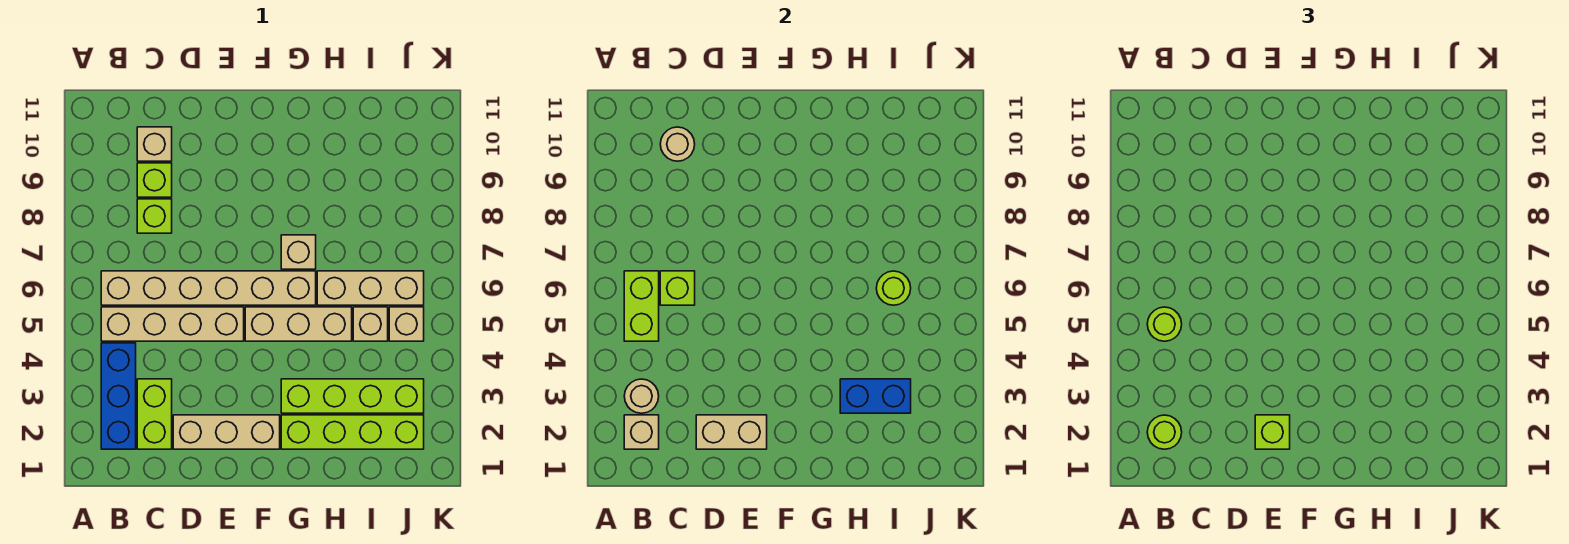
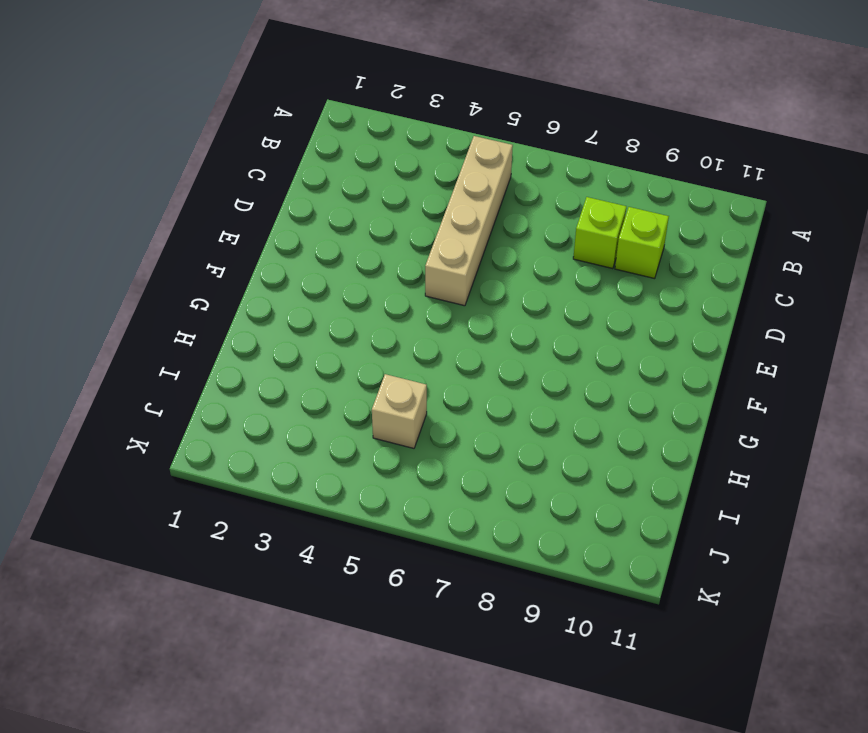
none -> blue brick B2:B4 level 1
none -> tan brick B6:G6 level 1
none -> lime brick C2:C3 level 1

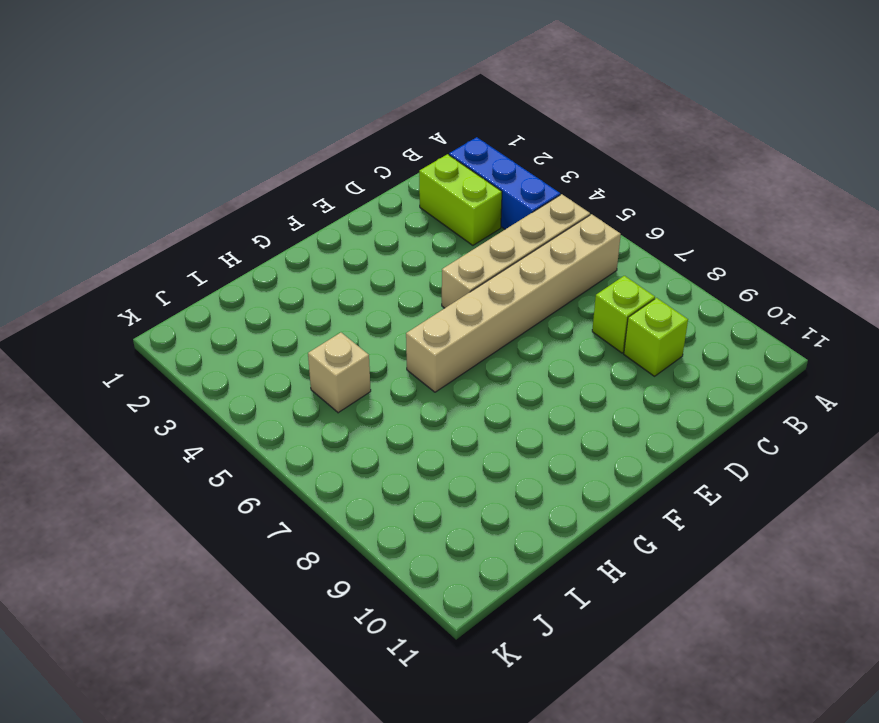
none -> tan brick C10 level 1
none -> tan brick D2:F2 level 1
none -> tan brick F5:H5 level 1

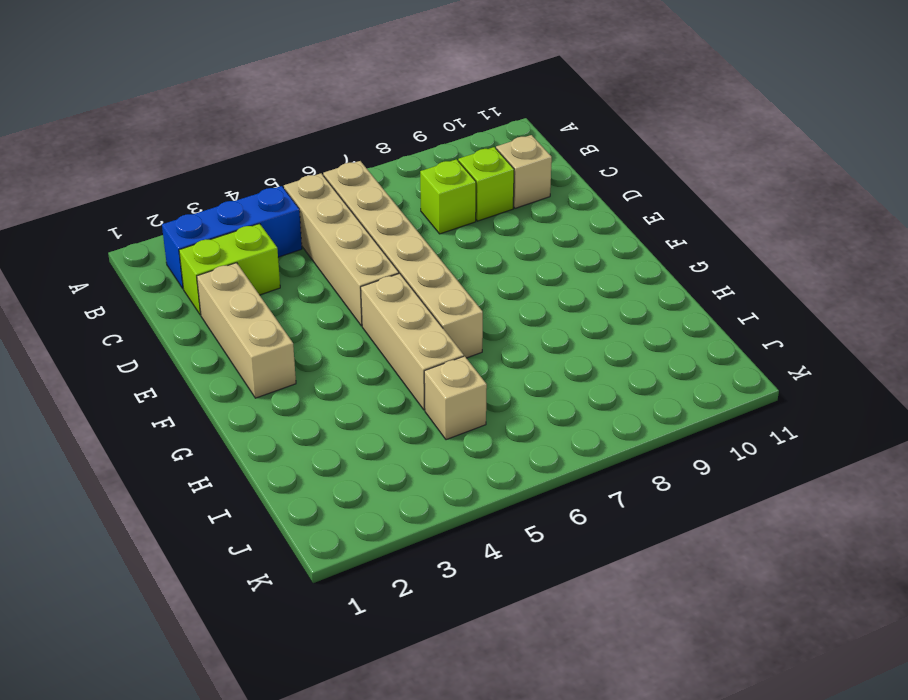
none -> lime brick G2:J2 level 1
none -> lime brick G3:J3 level 1
none -> tan brick G7 level 1

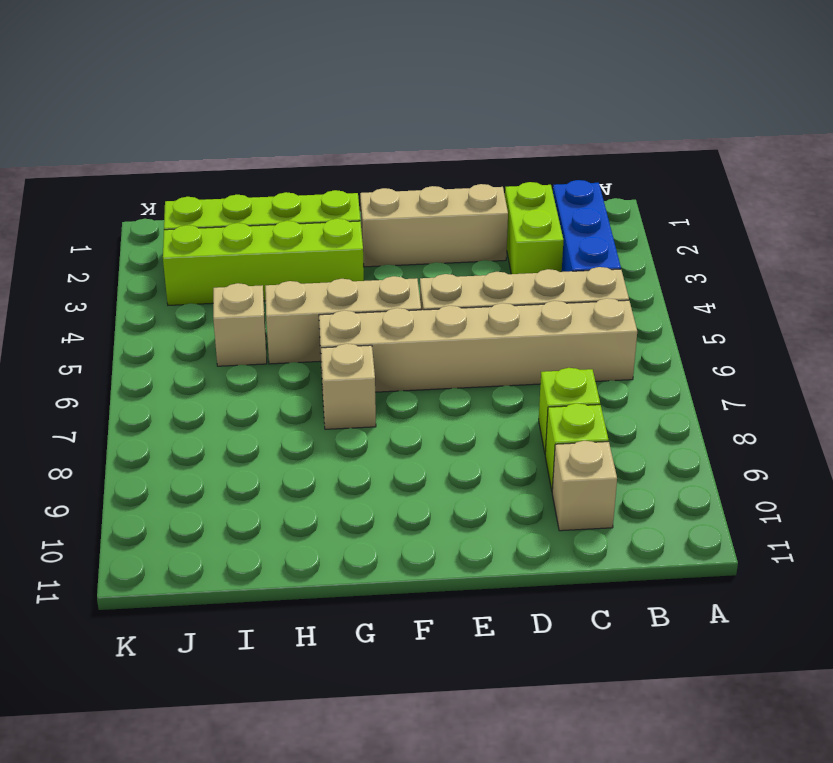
none -> tan brick H6:J6 level 1
none -> tan brick J5 level 1
none -> tan brick B2 level 2

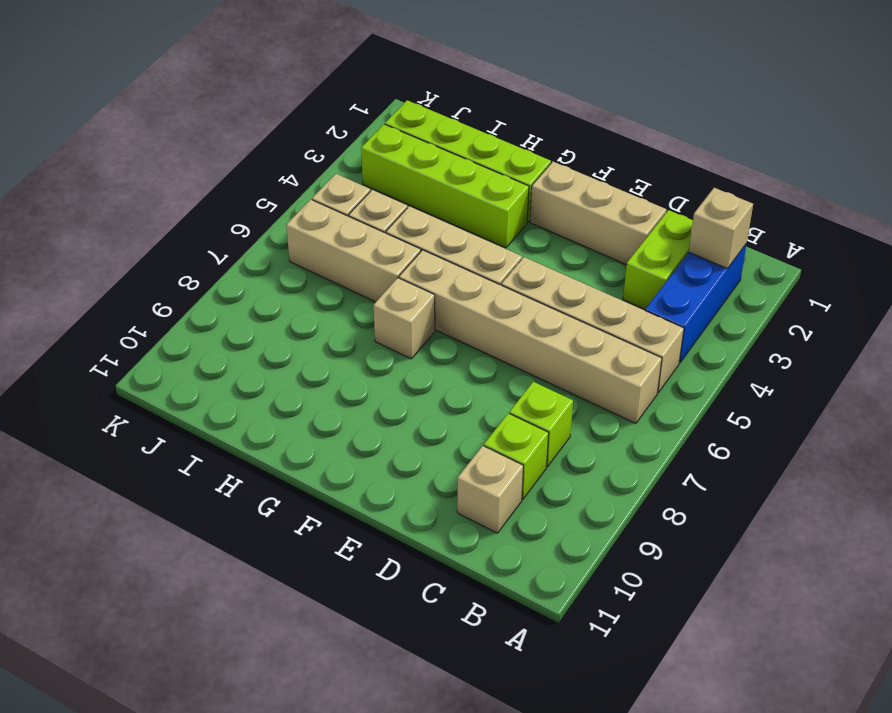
none -> tan round brick B3 level 2
none -> lime brick B5:B6 level 2
none -> lime brick C6 level 2

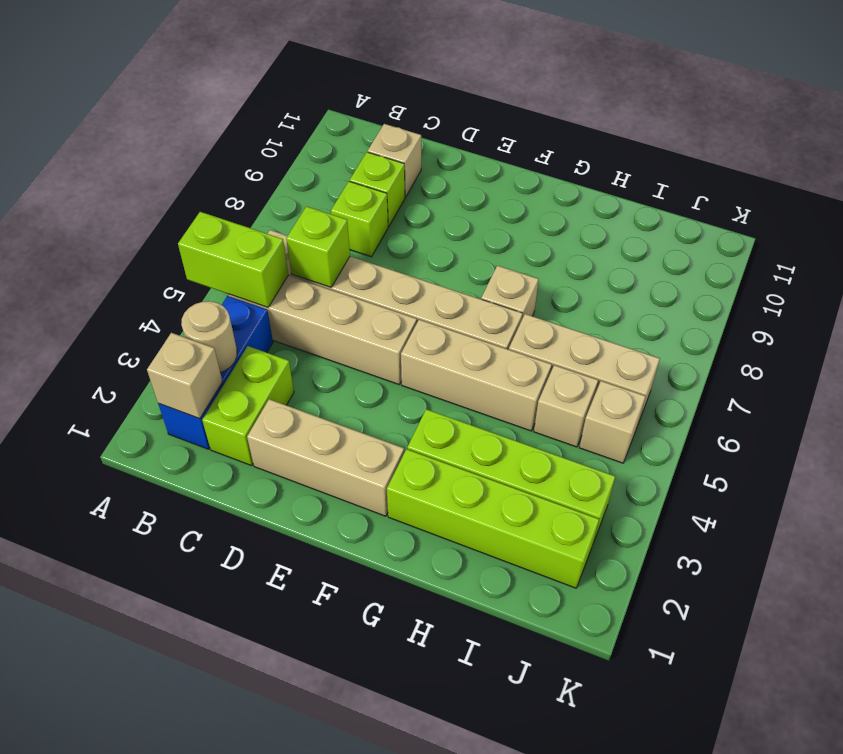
lime brick A5:B5 level 2 -> lime brick B5:B6 level 2
none -> tan round brick C10 level 2
none -> tan brick D2:E2 level 2
none -> blue brick H3:I3 level 2

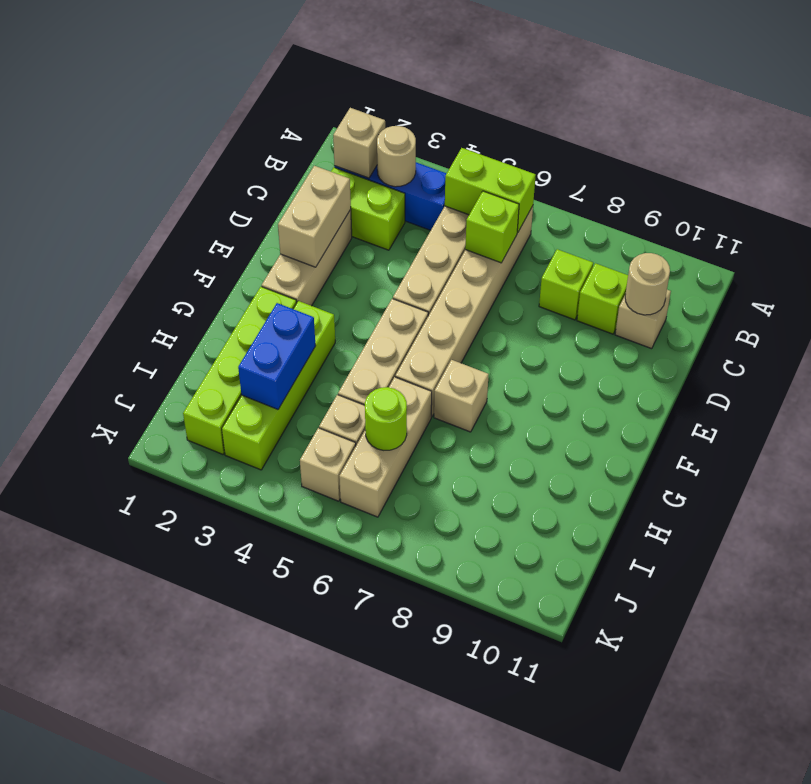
none -> lime round brick B2 level 3
none -> lime round brick B5 level 3
none -> lime brick E2 level 3

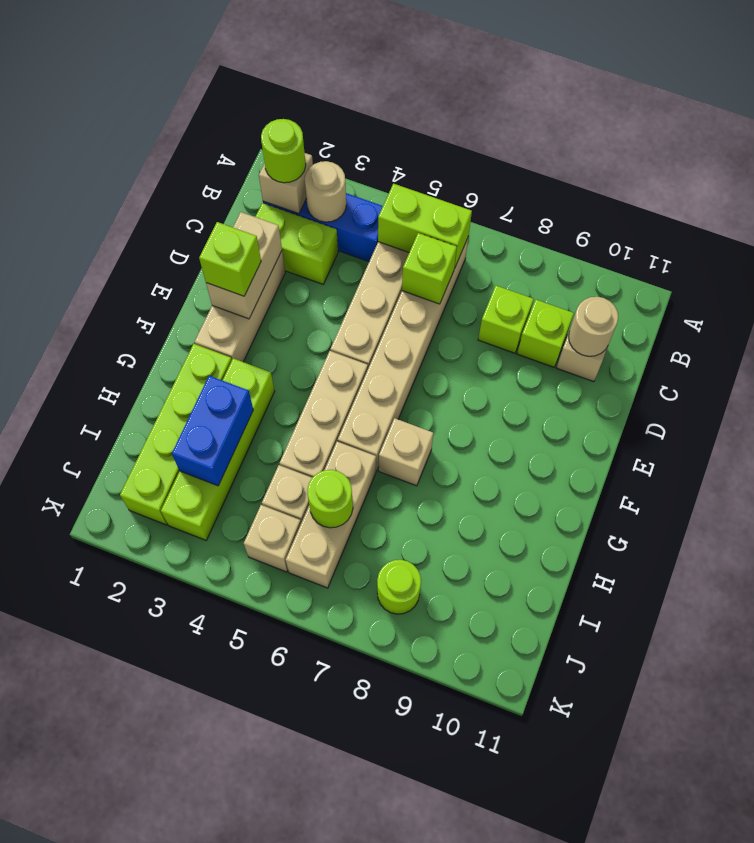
lime round brick J8 level 1 -> lime round brick B5 level 3

